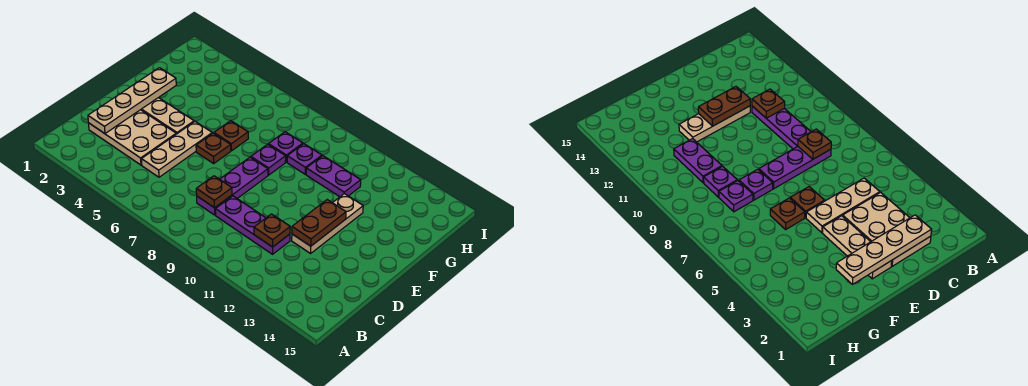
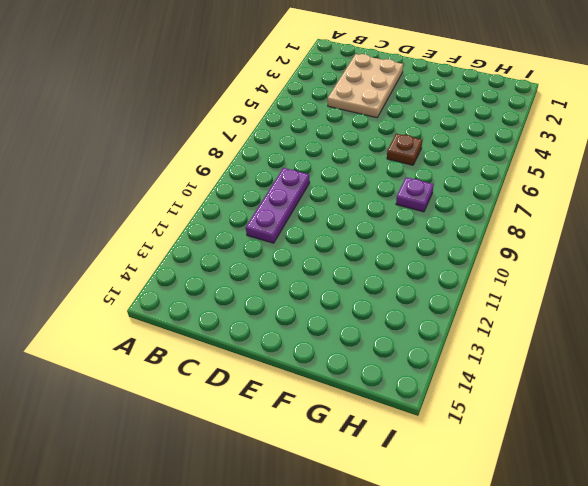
none -> tan plate C5:E5 level 1
none -> purple plate C8:E8 level 1
none -> tan plate D12:F12 level 1

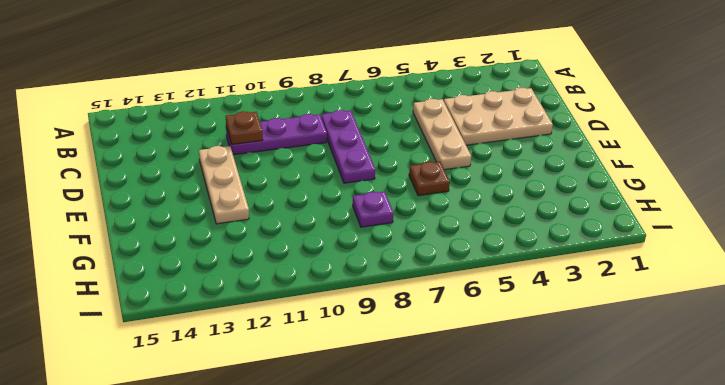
none -> tan plate E2:E4 level 1
none -> brown plate E6 level 1
none -> purple plate F8 level 1

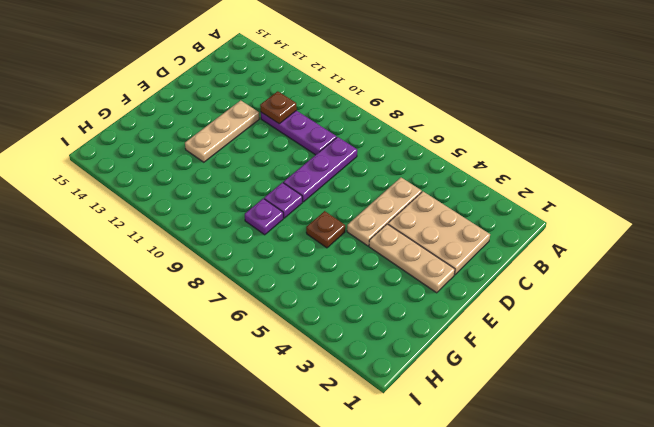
none -> brown plate E6 level 1
none -> purple plate G9 level 1
none -> purple plate G10:G11 level 1

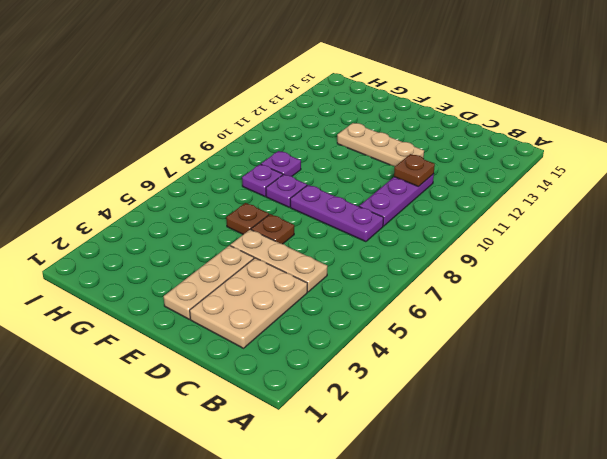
none -> purple plate G10:G11 level 1
none -> tan plate C2:F2 level 2
none -> brown plate C8 level 2

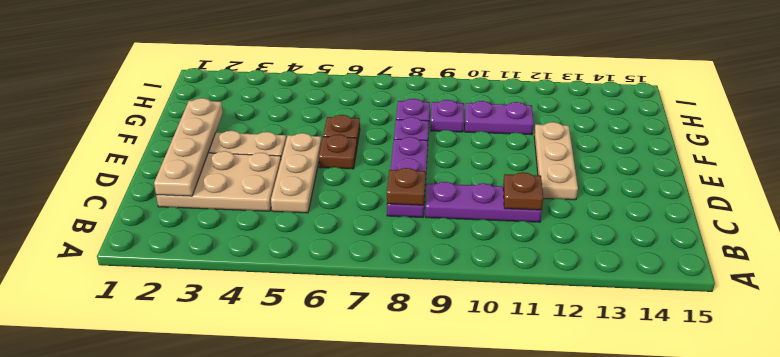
none -> brown plate D12:E12 level 2

